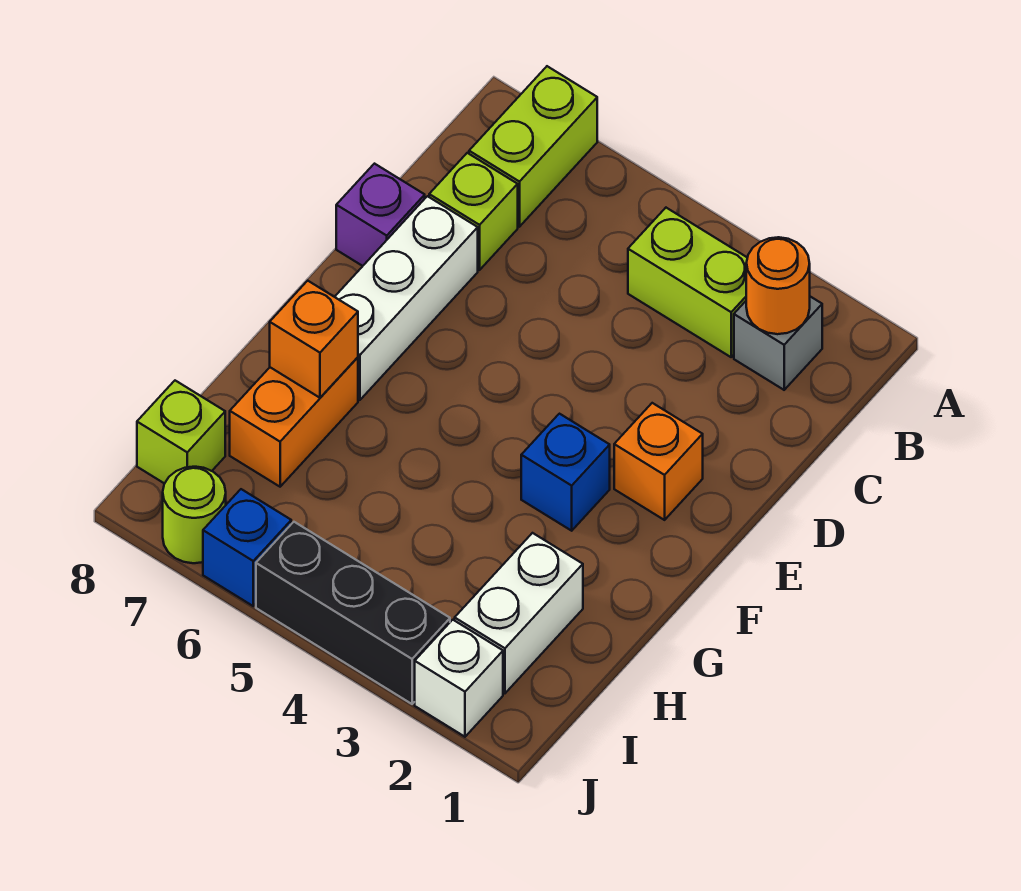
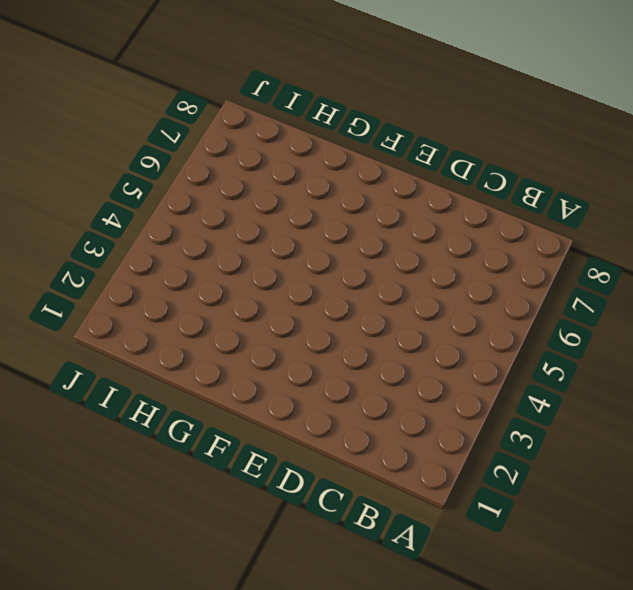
none -> lime brick A7:B7 level 1
none -> grey brick B2 level 1
none -> lime brick B3:B4 level 1

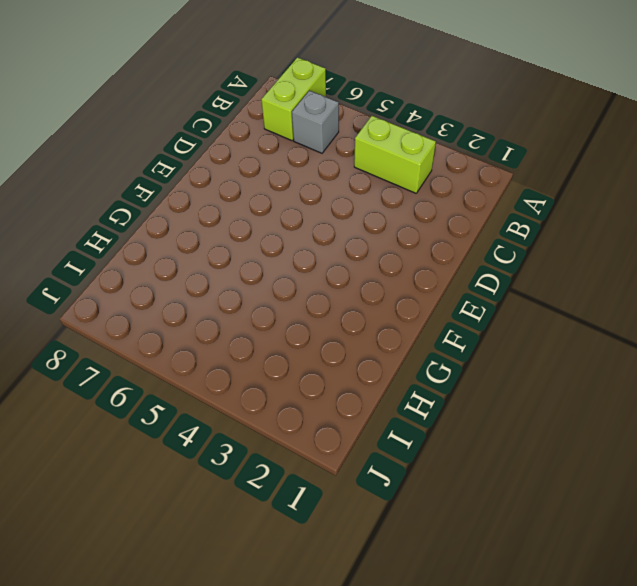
grey brick B6 level 1 -> grey brick B2 level 1
none -> lime brick C7 level 1
none -> white brick D7:F7 level 1
none -> purple brick D8 level 1

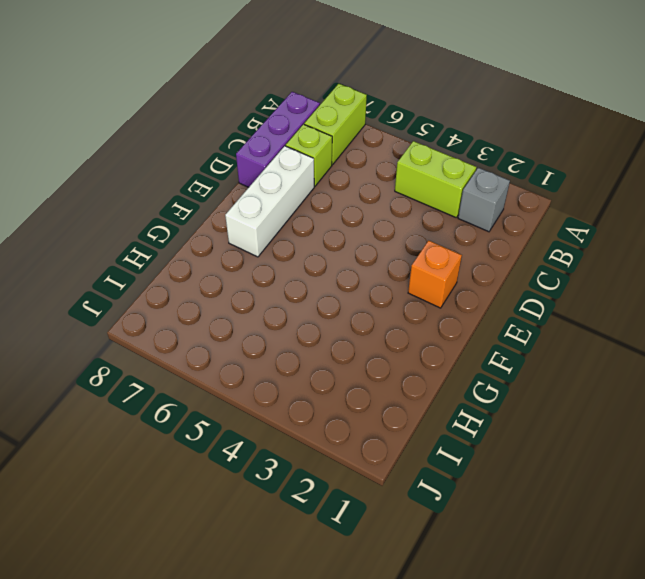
purple brick B8:D8 level 1 -> purple brick D8 level 1
none -> blue brick F3 level 1
none -> orange brick G7:H7 level 1
none -> white brick H2:I2 level 1

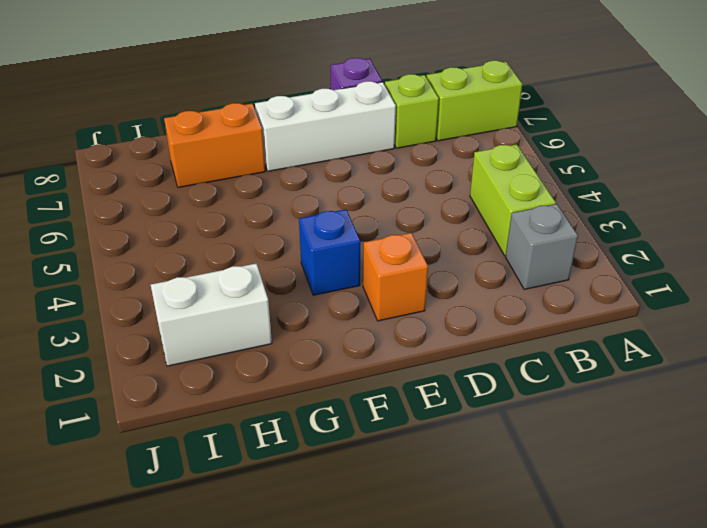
none -> lime brick I8 level 1
none -> white brick J2 level 1
none -> black brick J3:J5 level 1

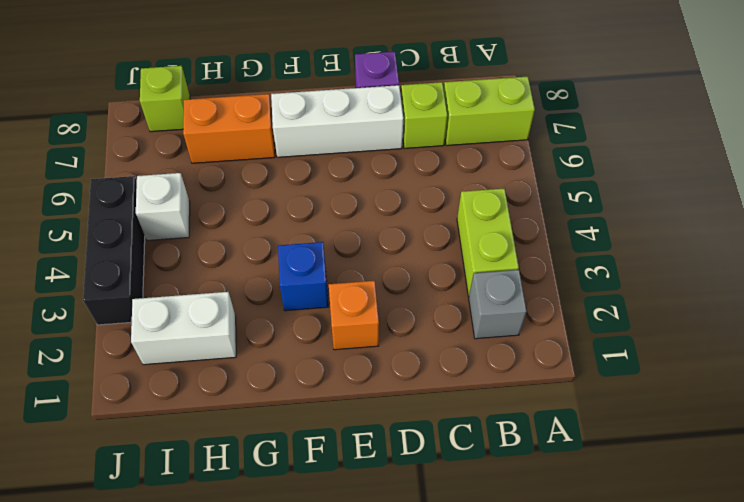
white brick I5 level 1 -> white brick J2 level 1
none -> blue brick J6 level 1
none -> lime round brick J7 level 1
none -> orange round brick B2 level 2

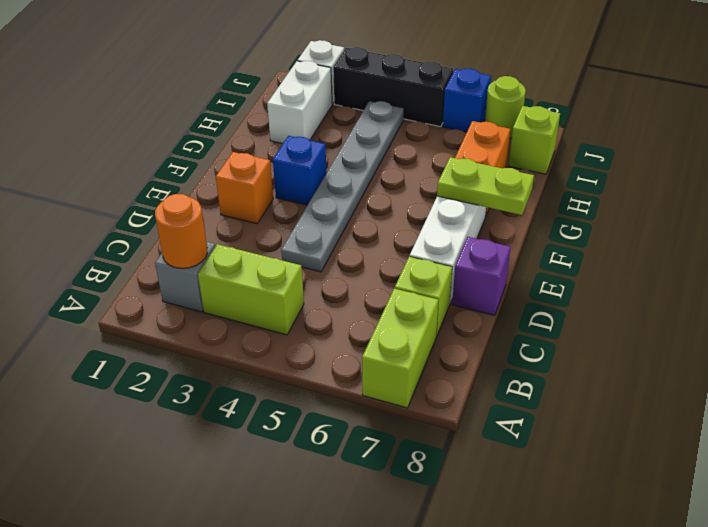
grey plate D4:I4 level 1 -> none
lime plate F7:F8 level 2 -> none
none -> orange brick G7 level 2

